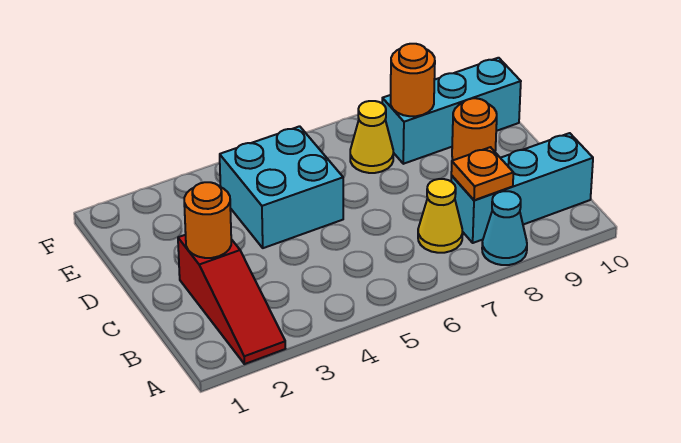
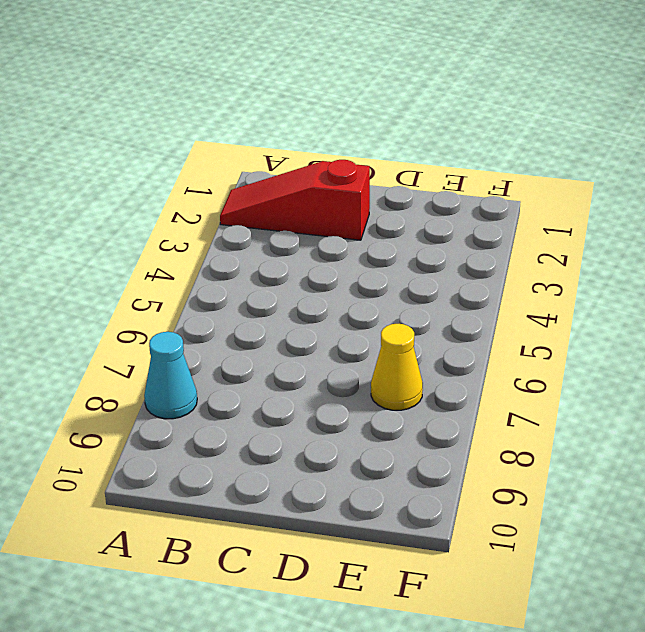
none -> yellow cone B7 level 1
none -> cyan brick B8:B10 level 1

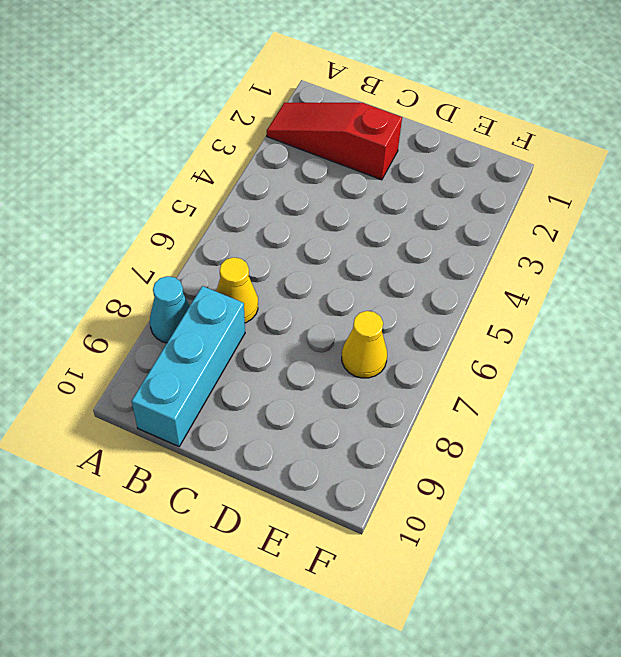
none -> cyan brick D4:E5 level 1
none -> orange round brick D9 level 1

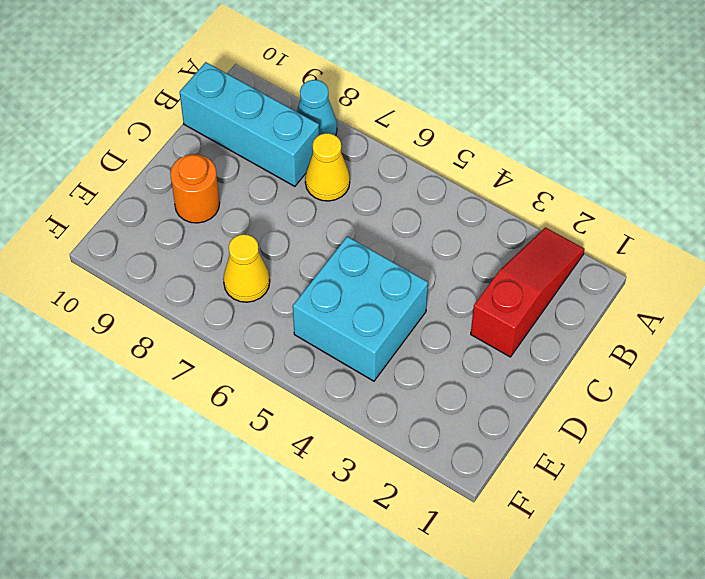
none -> cyan brick E8:E10 level 1
none -> orange plate B8 level 2

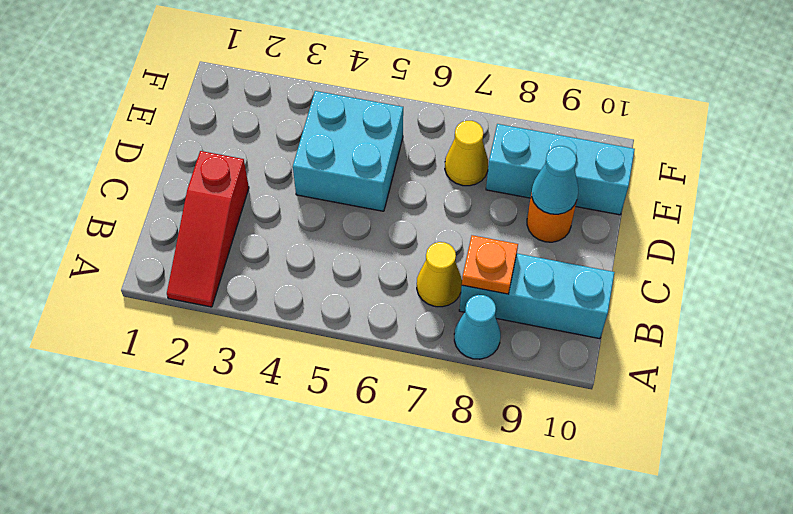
cyan cone D9 level 2 -> none
none -> orange round brick C2 level 2
none -> orange round brick E8 level 2

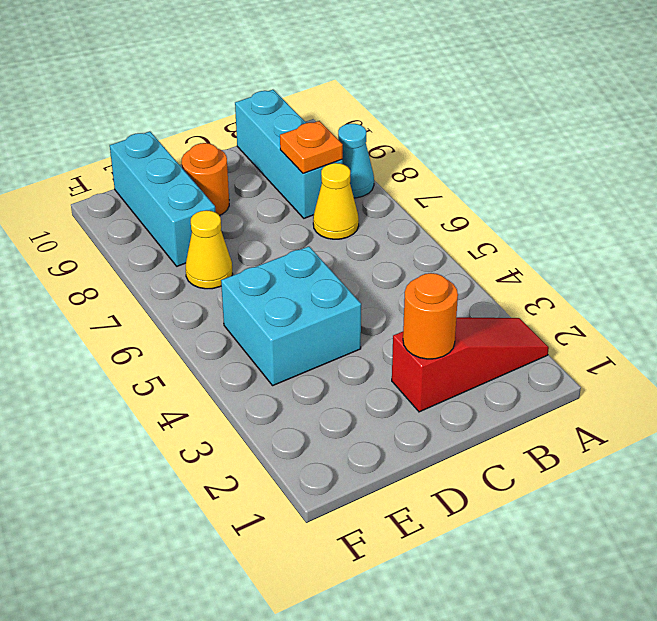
none -> orange round brick E8 level 2

